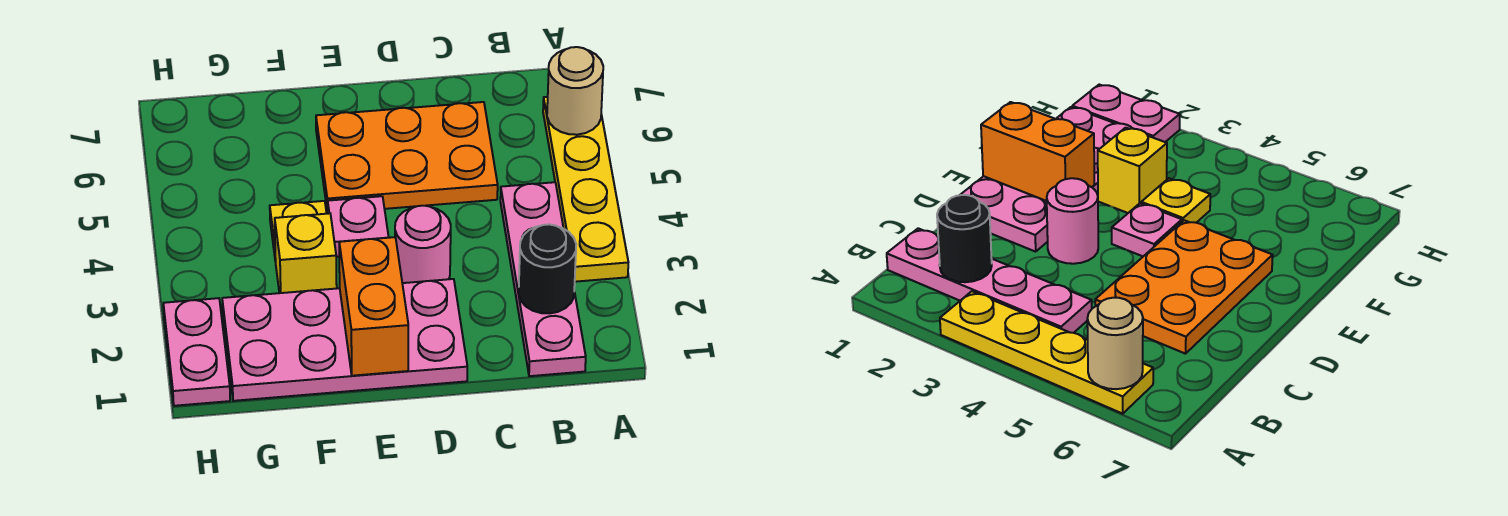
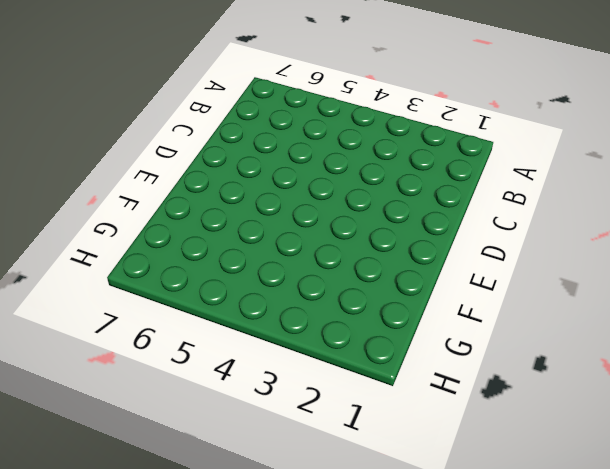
none -> yellow plate A3:A6 level 1
none -> pink plate B1:B4 level 1
none -> orange plate C5:E6 level 1

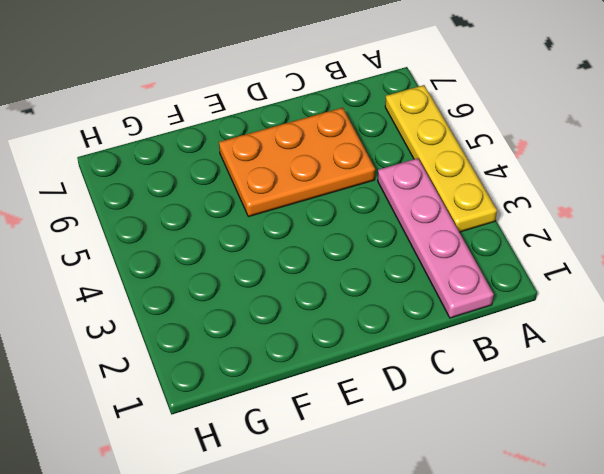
none -> pink plate D1:G2 level 1
none -> pink round brick D3 level 1
none -> pink plate E4 level 1

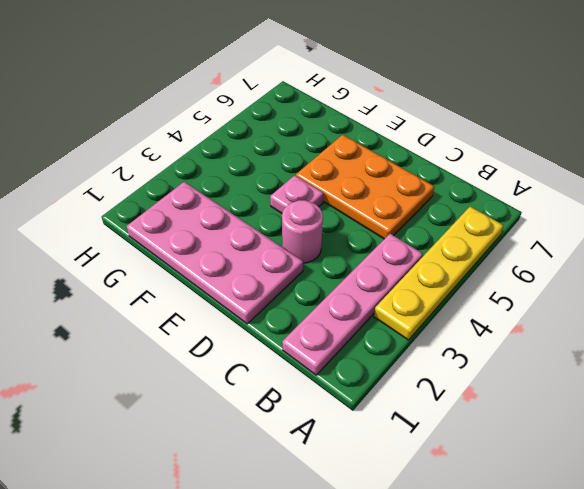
none -> yellow brick F3 level 1
none -> yellow plate F4 level 1
none -> pink plate H1:H2 level 1

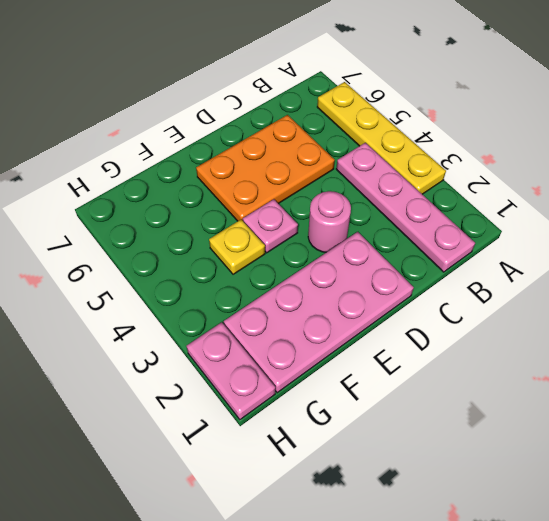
none -> yellow brick F3 level 1
none -> tan round brick A6 level 2
none -> black round brick B2 level 2

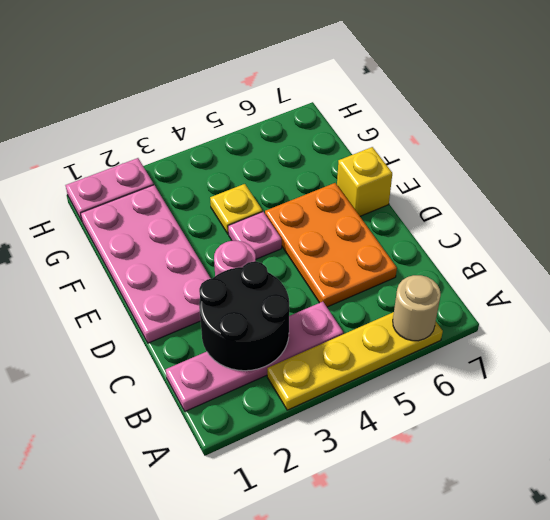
black round brick B2:C3 level 2 -> black round brick B2 level 2
yellow brick E7 level 1 -> yellow brick F3 level 1
none -> orange brick E1:E2 level 2

